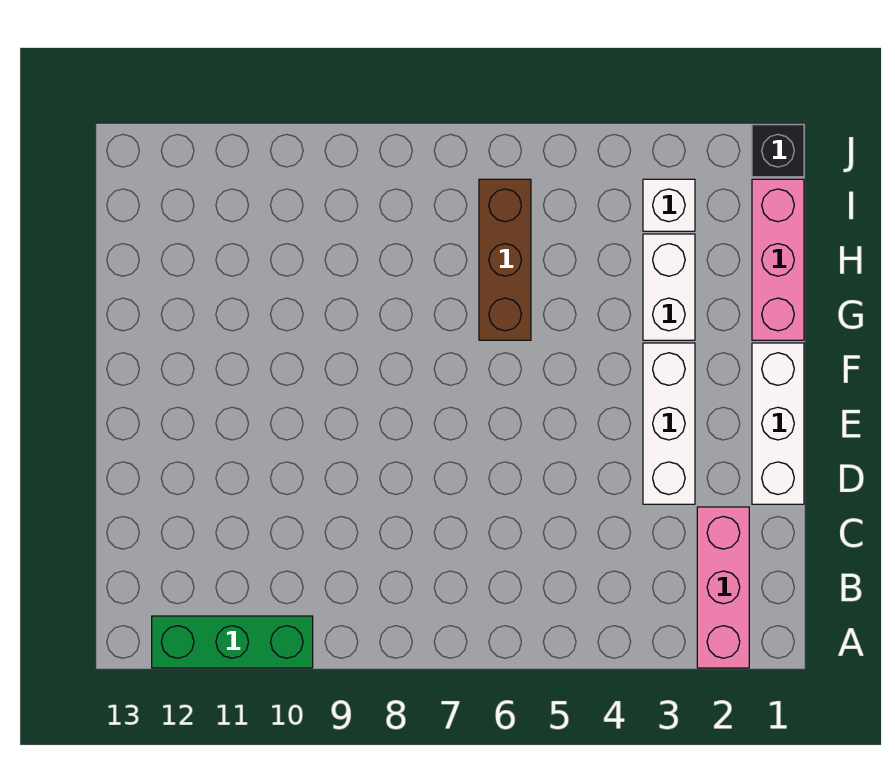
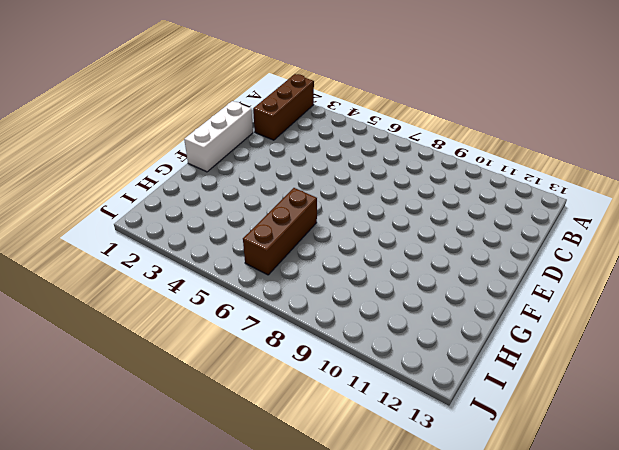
brown brick A2:C2 level 1 -> pink brick A2:C2 level 1
none -> green brick A10:A12 level 1
none -> white brick D3:F3 level 1

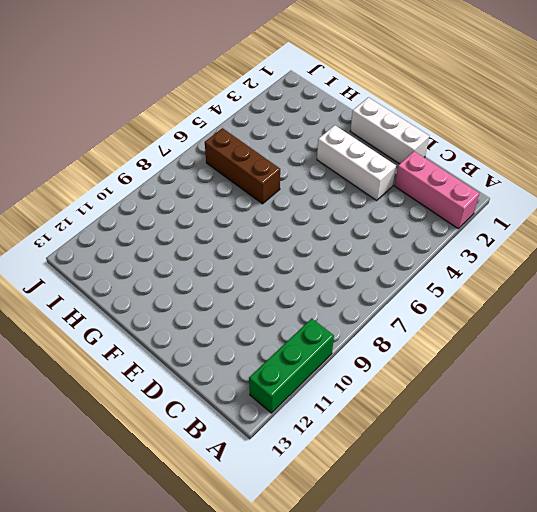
none -> pink brick G1:I1 level 1
none -> white brick G3:H3 level 1

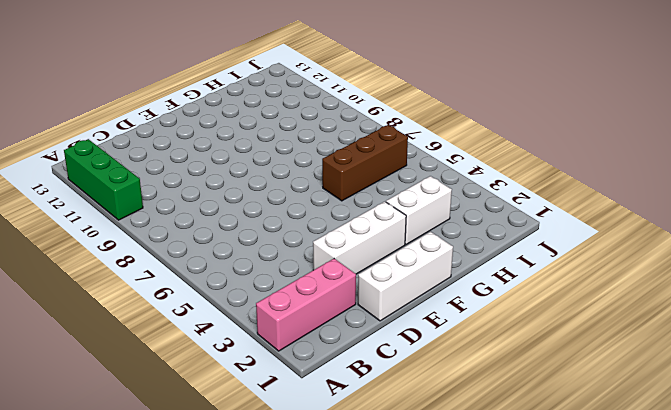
none -> pink brick G1:I1 level 1
none -> white brick I3 level 1

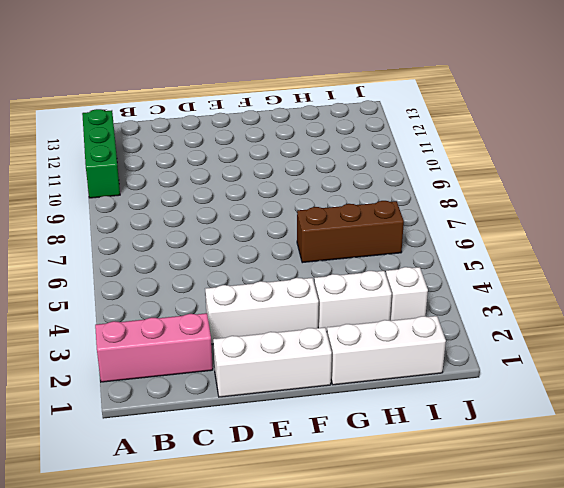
white brick G1:I1 level 1 -> pink brick G1:I1 level 1
none -> black brick J1 level 1

